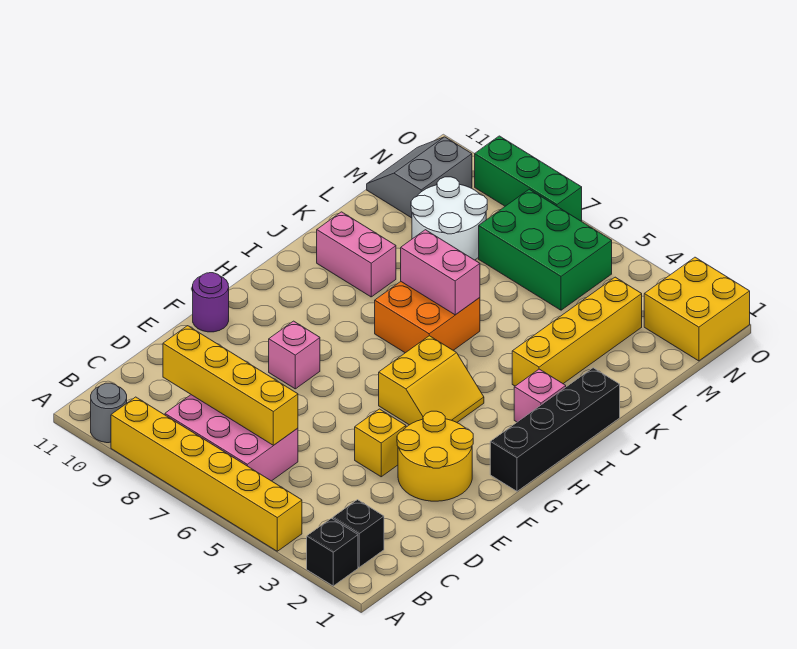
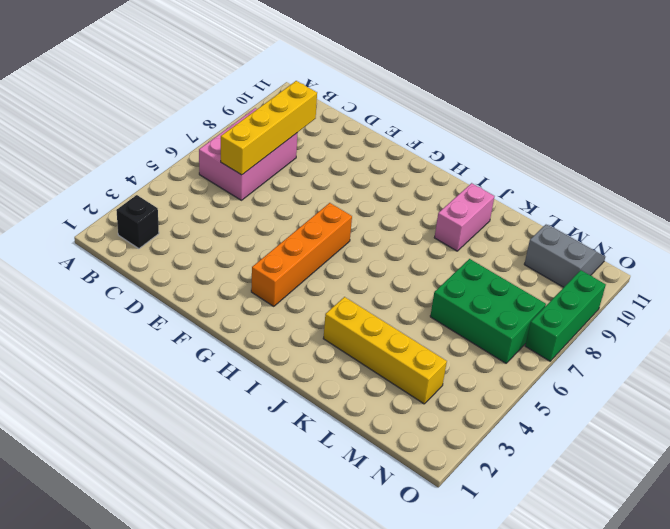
orange brick G3:G6 level 1 -> yellow slope G4:H5 level 1 top 5
green brick L6:N7 level 1 -> green brick M5:N7 level 1
none -> black brick A2 level 1
none -> yellow brick A4:A9 level 1
none -> grey round brick A10 level 1

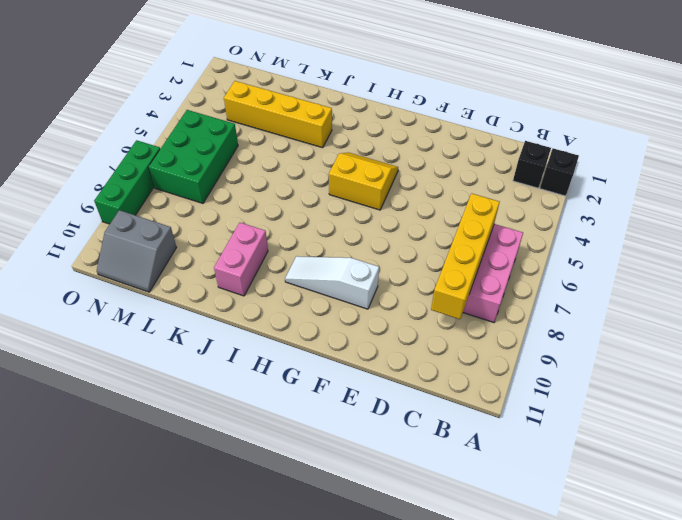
white slope F9:H9 level 1 top F -> none
none -> yellow brick A4:A9 level 1
none -> grey round brick A10 level 1
none -> yellow round brick E2:F3 level 1

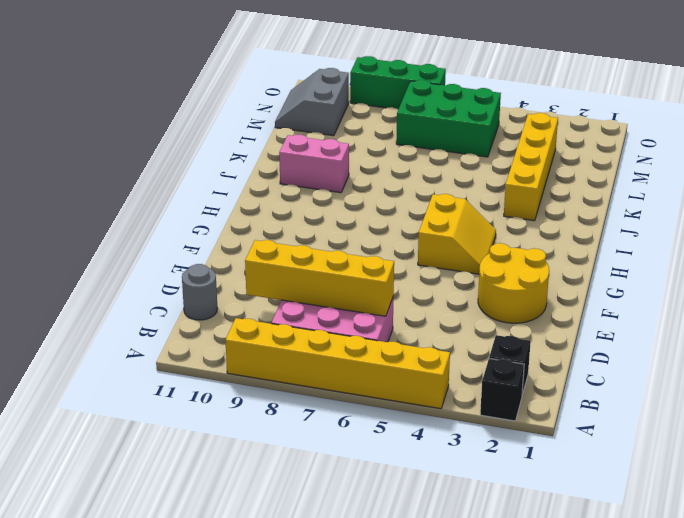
grey round brick C11 level 1 -> grey round brick A10 level 1
none -> yellow brick E4 level 1
none -> pink brick F8 level 1
none -> purple round brick F11 level 1

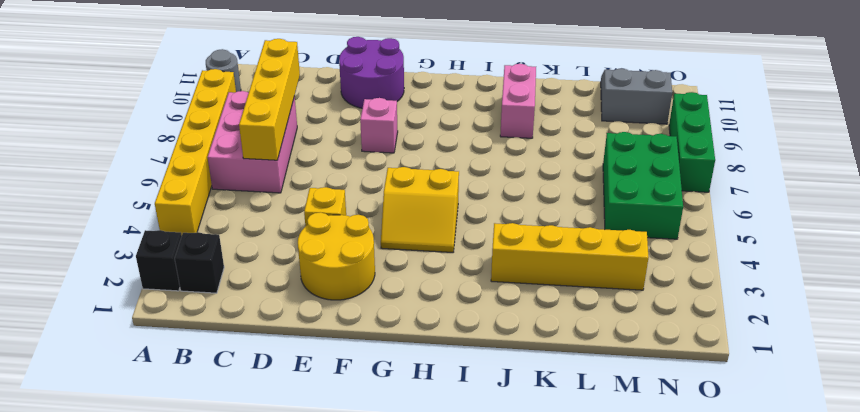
purple round brick E10:F11 level 1 -> purple round brick F11 level 1
none -> black brick G1:J1 level 1
none -> pink brick I2 level 1
none -> orange brick I6:J7 level 1

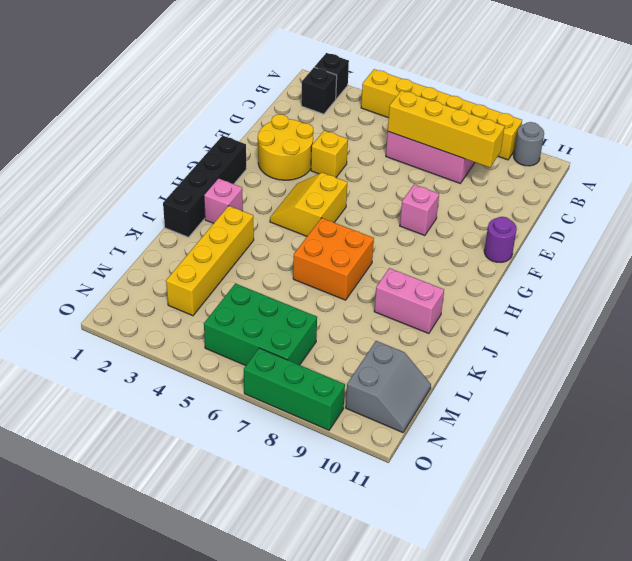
none -> white round brick L8:M9 level 1
none -> yellow brick N1:O2 level 1
none -> pink brick J6:J7 level 2

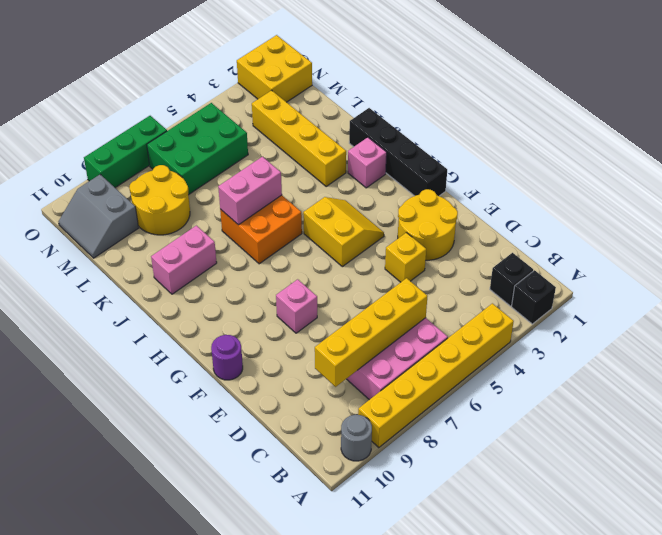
yellow round brick L8:M9 level 1 -> white round brick L8:M9 level 1

